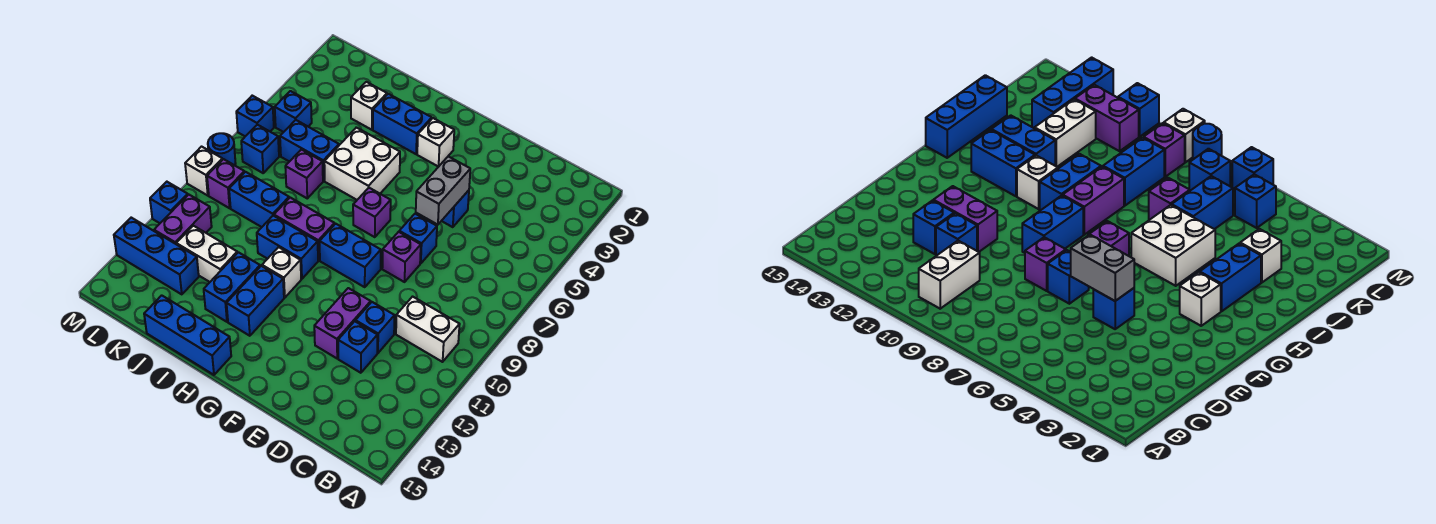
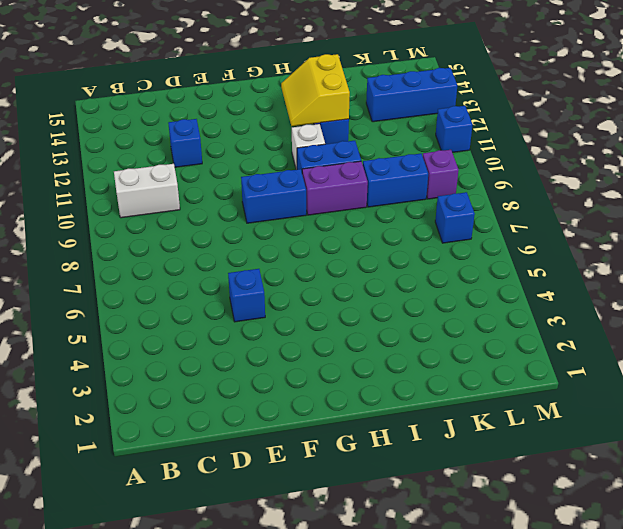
yellow slope H12:I13 level 2 top I -> none
none -> blue brick D11 level 1
none -> blue brick E7 level 1
none -> purple brick E8 level 1
none -> purple brick E11:E12 level 1

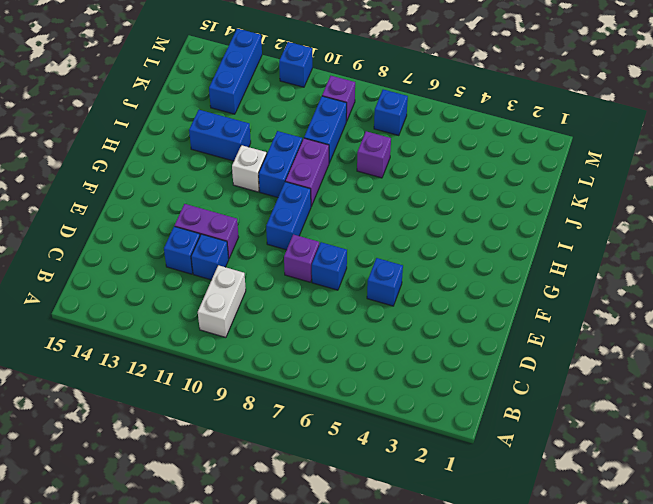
none -> white brick G3 level 1
none -> purple brick G7 level 1
none -> blue brick H3:I3 level 1
none -> white brick H5:I6 level 1

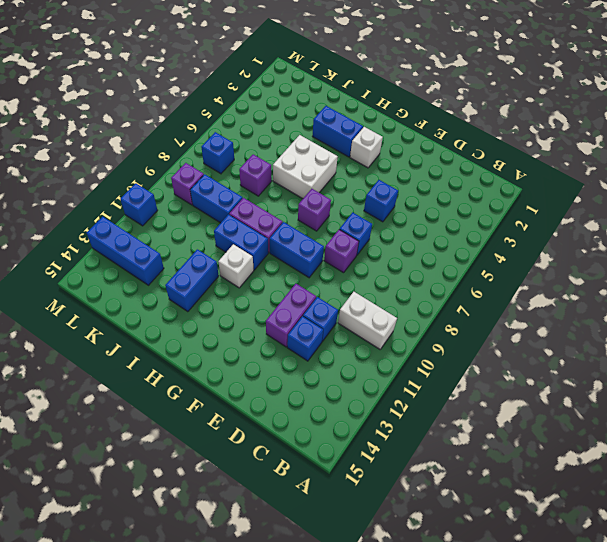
none -> blue brick H12:H13 level 1
none -> blue brick H15:J15 level 1
none -> white brick J3 level 1
none -> blue brick J6:K6 level 1

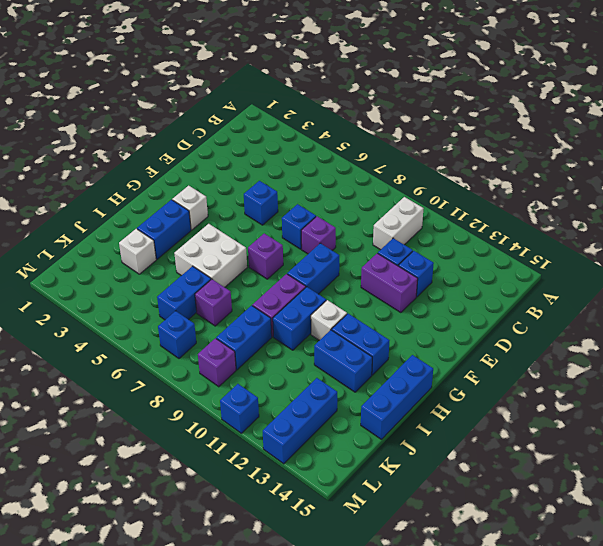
none -> white brick J12:K12 level 1
none -> blue brick L5 level 1
none -> purple brick L11:L12 level 1
none -> blue brick M6 level 1

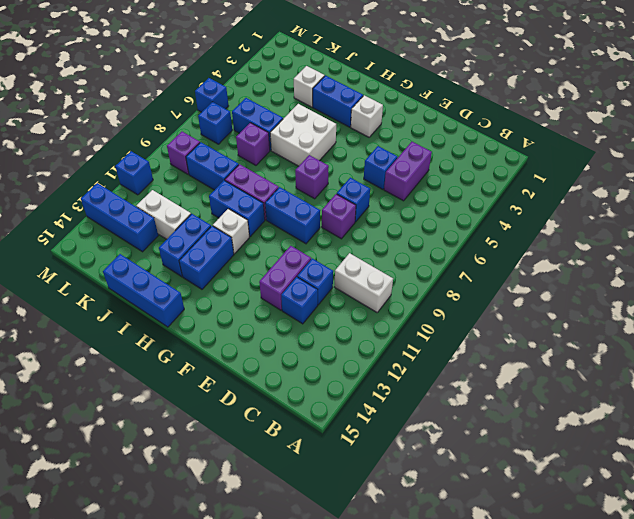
purple brick D4:D5 level 1 -> purple brick L11:L12 level 1
none -> blue brick L5 level 1
none -> blue round brick M8 level 1
none -> white brick M9 level 1
none -> grey brick E5:E6 level 2

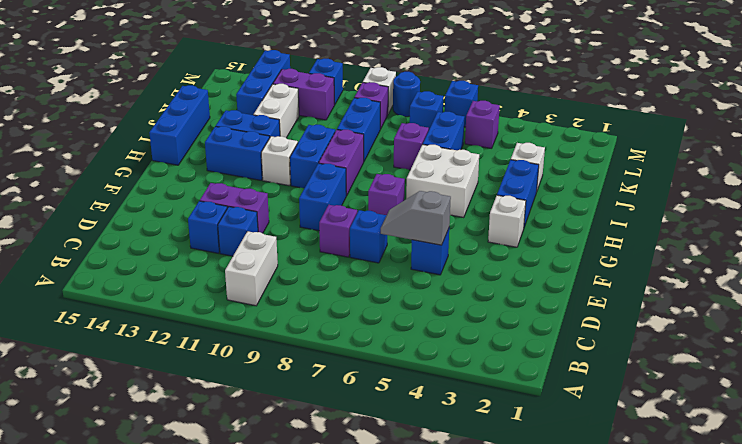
grey slope E5:E6 level 2 top 5 -> grey brick E5:E6 level 2
purple brick L5 level 1 -> blue brick L5 level 1

